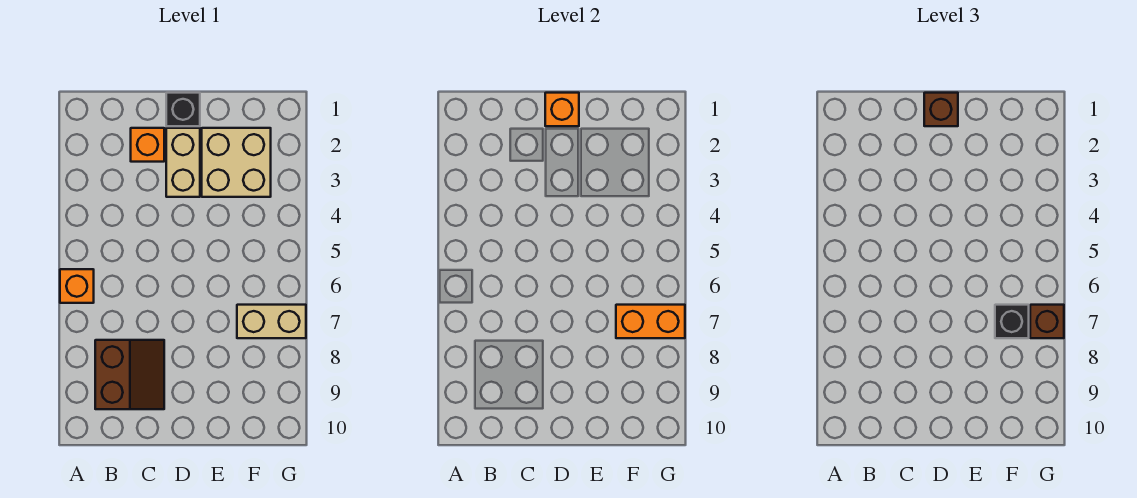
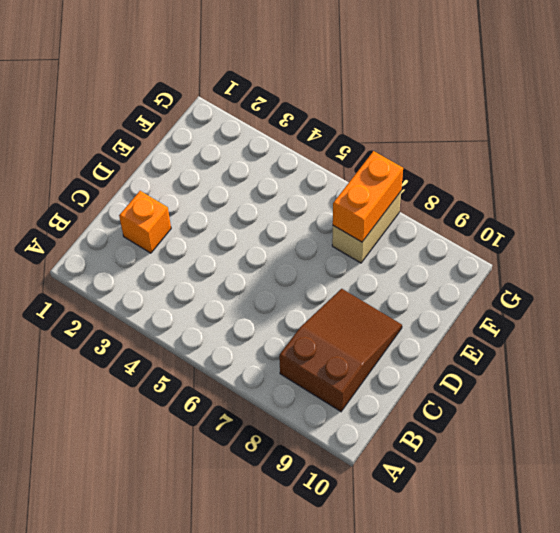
brown slope B8:D9 level 1 top B -> brown slope B8:C9 level 1 top B
none -> orange brick A6 level 1
none -> black brick D1 level 1
none -> tan brick D2:D3 level 1

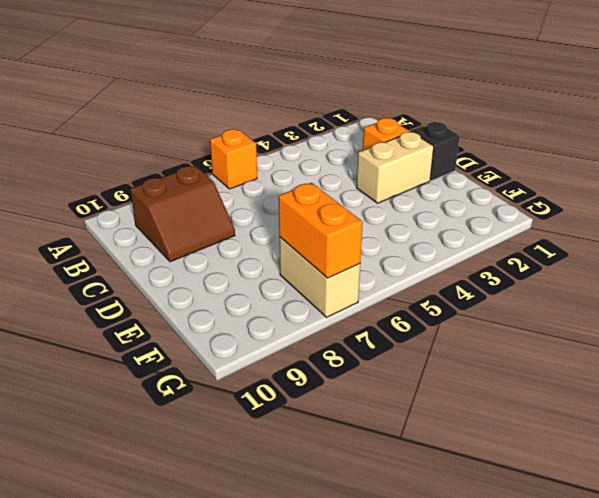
none -> tan brick E2:F3 level 1
none -> orange brick D1 level 2
none -> brown brick D1 level 3

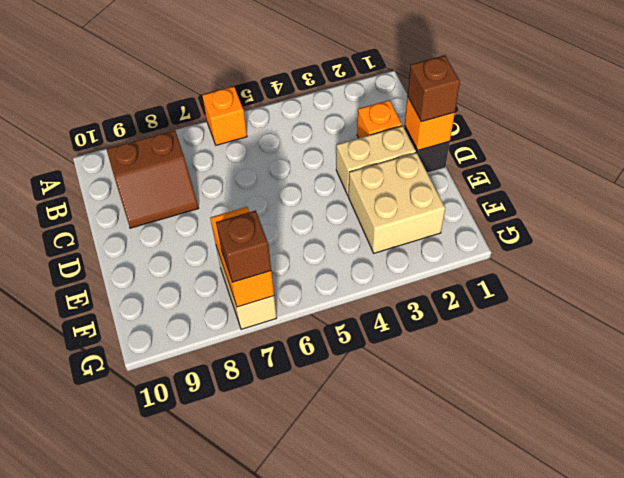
none -> black brick F7 level 3

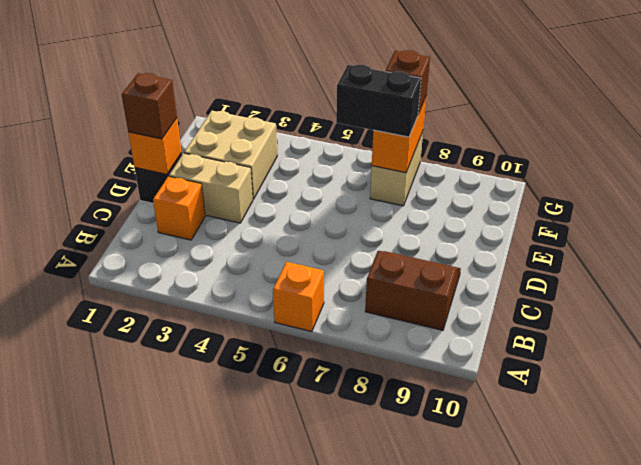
black brick F6:F7 level 3 -> black brick F7 level 3

